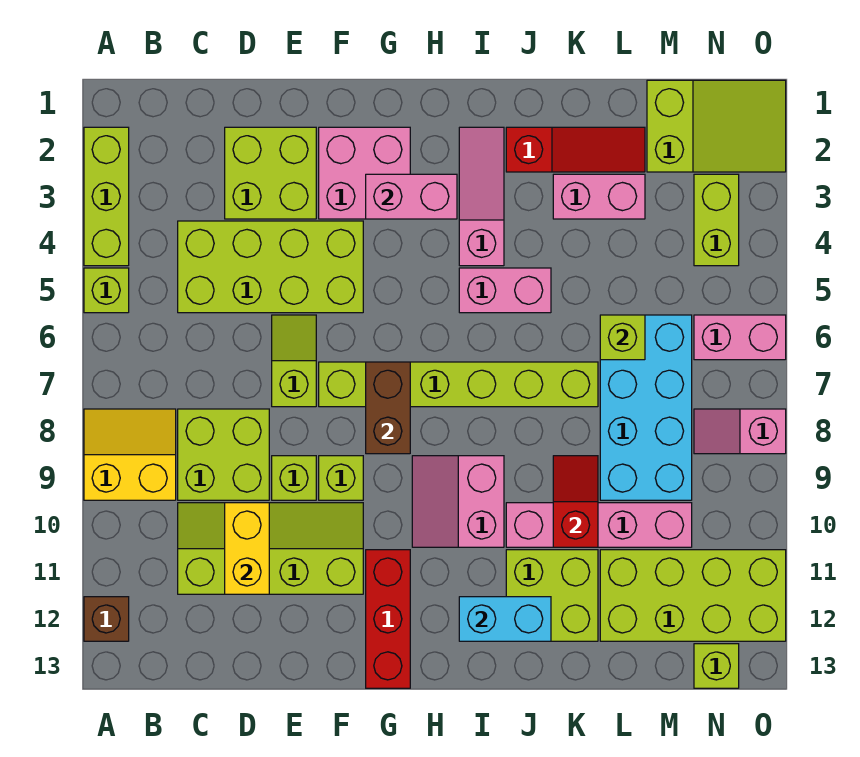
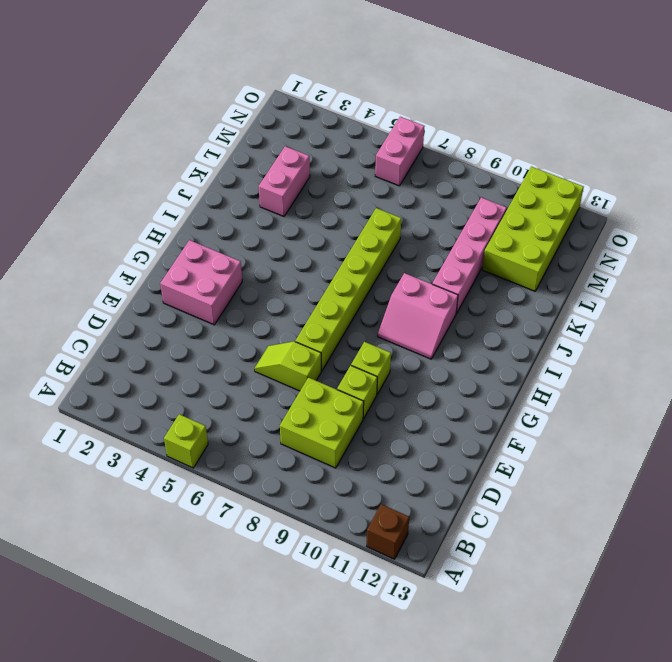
none -> lime brick A2:A4 level 1
none -> yellow slope A8:B9 level 1 top 9
none -> lime brick C4:F5 level 1
none -> lime slope C10:F11 level 1 top 11

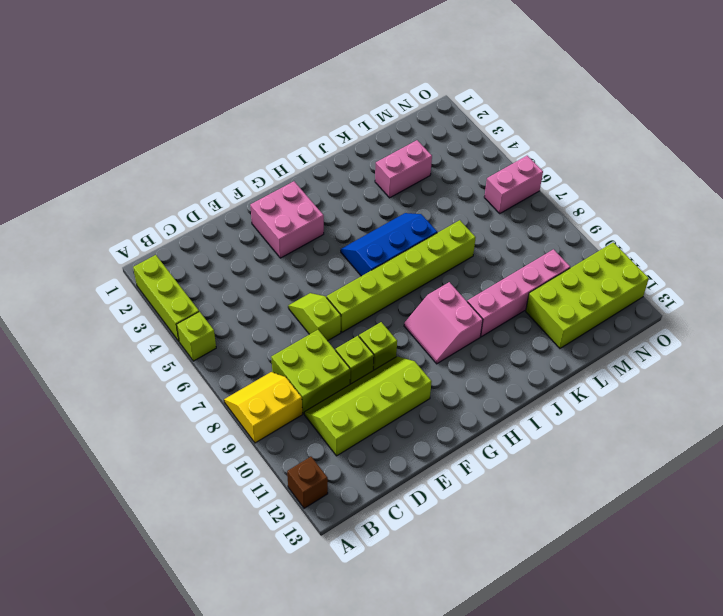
blue slope H5:J6 level 1 top 6 -> pink brick I5:J5 level 1
none -> lime brick C4:F5 level 1
none -> lime brick D2:E3 level 1
none -> red brick G11:G13 level 1
none -> pink slope I2:I4 level 1 top 4

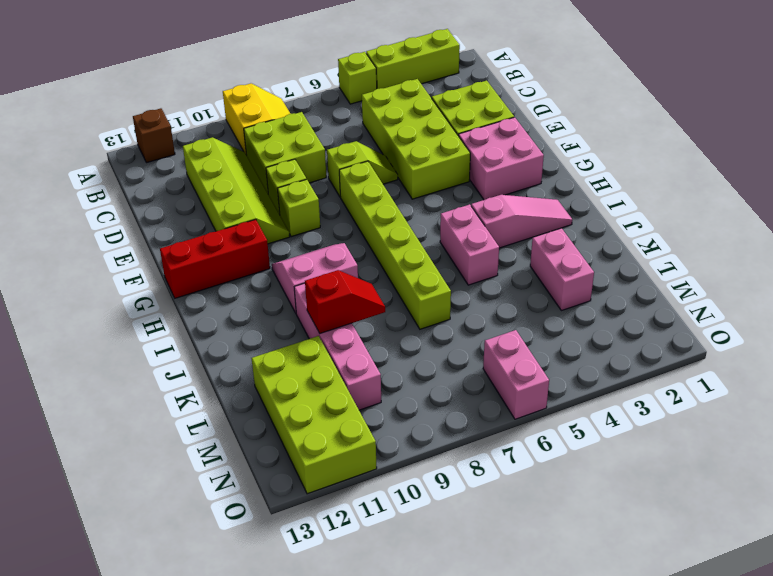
none -> red slope J2:L2 level 1 top J
none -> lime brick J11:K12 level 1
none -> cyan brick L6:M9 level 1
none -> lime slope M1:O2 level 1 top M

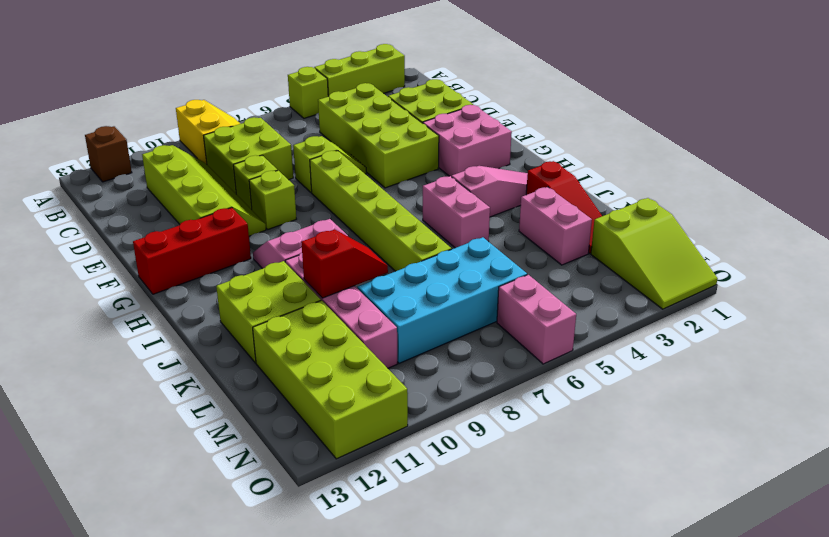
none -> lime brick N3:N4 level 1
none -> pink slope N8:O8 level 1 top O
none -> lime brick N13 level 1
none -> yellow brick D10:D11 level 2

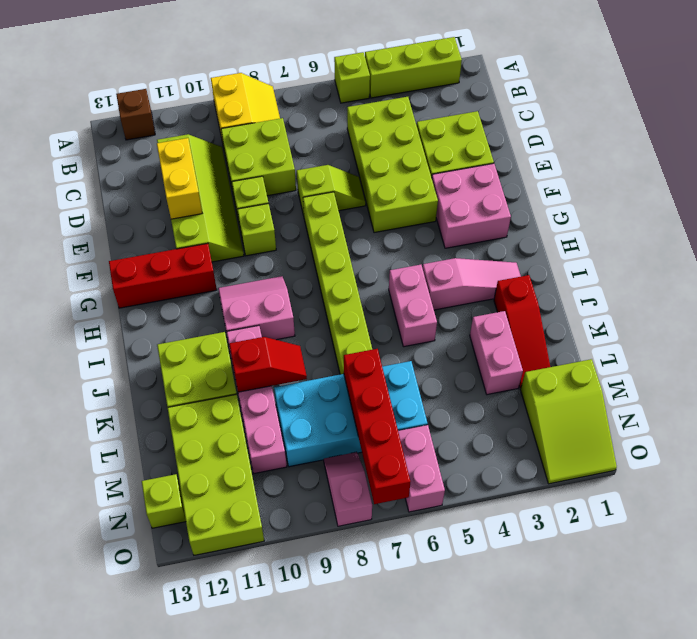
yellow brick D11:E11 level 2 -> yellow brick D10:D11 level 2
red brick L7:O7 level 2 -> none
none -> lime brick N3:N4 level 1
none -> pink brick G3:H3 level 2
none -> brown brick G7:G8 level 2
none -> cyan brick I12:J12 level 2

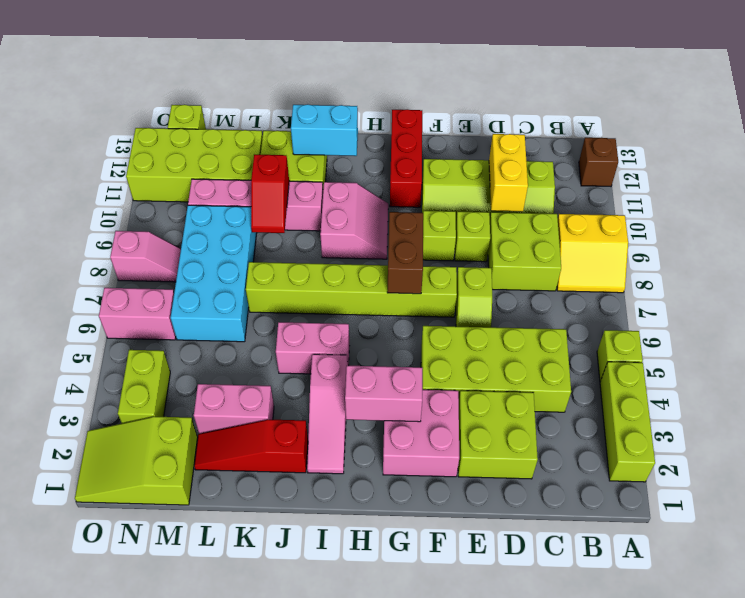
none -> lime brick L6 level 2

